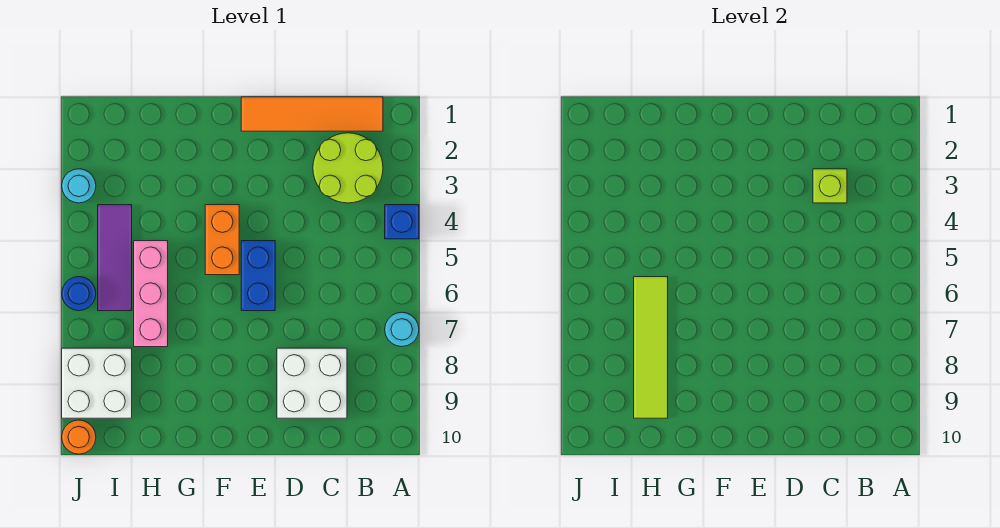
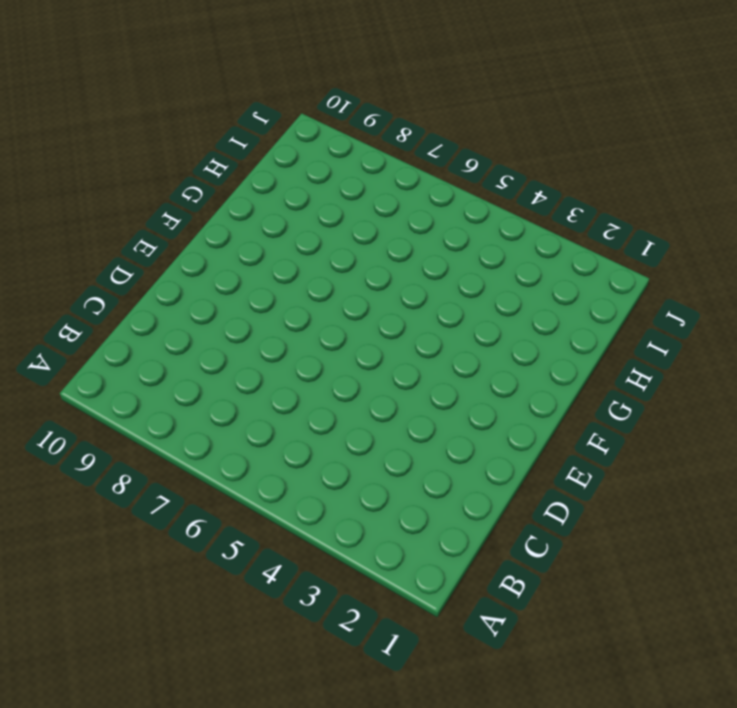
none -> blue brick A4 level 1
none -> cyan round brick A7 level 1
none -> orange tile B1:E1 level 1

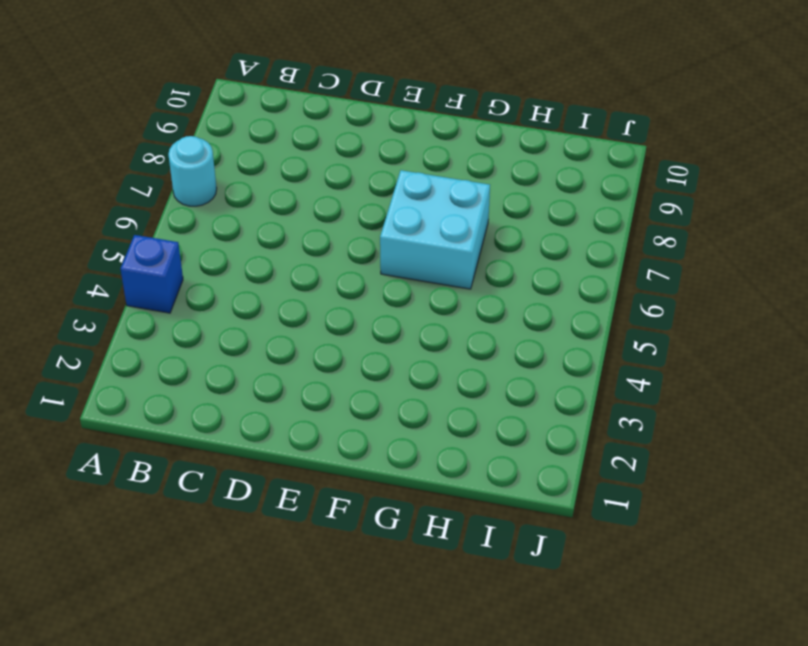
cyan brick F6:G7 level 1 -> none
none -> orange tile B1:E1 level 1
none -> lime round brick B2:C3 level 1
none -> white brick C8:D9 level 1

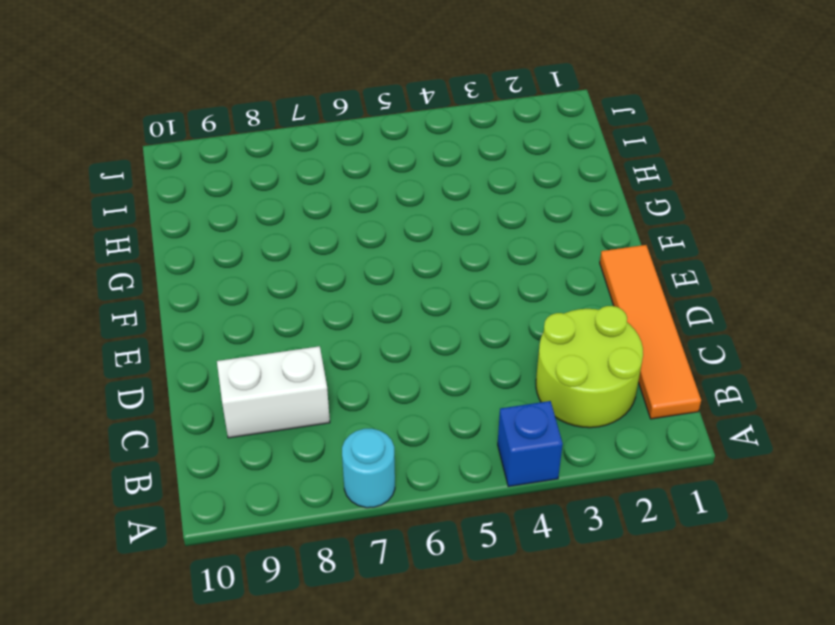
white brick C8:C9 level 1 -> white brick C8:D9 level 1
none -> blue brick E5:E6 level 1
none -> orange brick F4:F5 level 1
none -> pink brick H5:H7 level 1

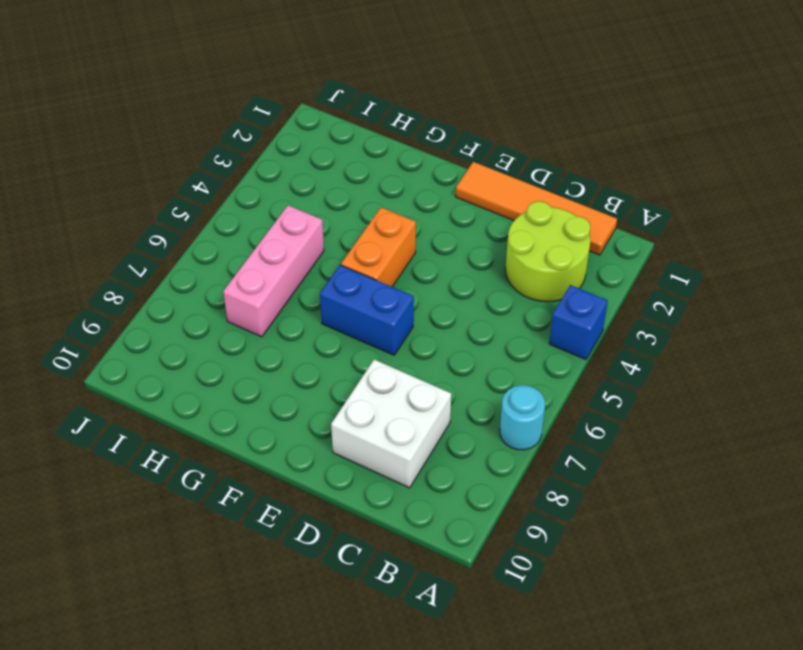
blue brick E6:F6 level 1 -> blue brick E5:E6 level 1
none -> purple tile I4:I6 level 1
none -> white brick I8:J9 level 1
none -> cyan round brick J3 level 1

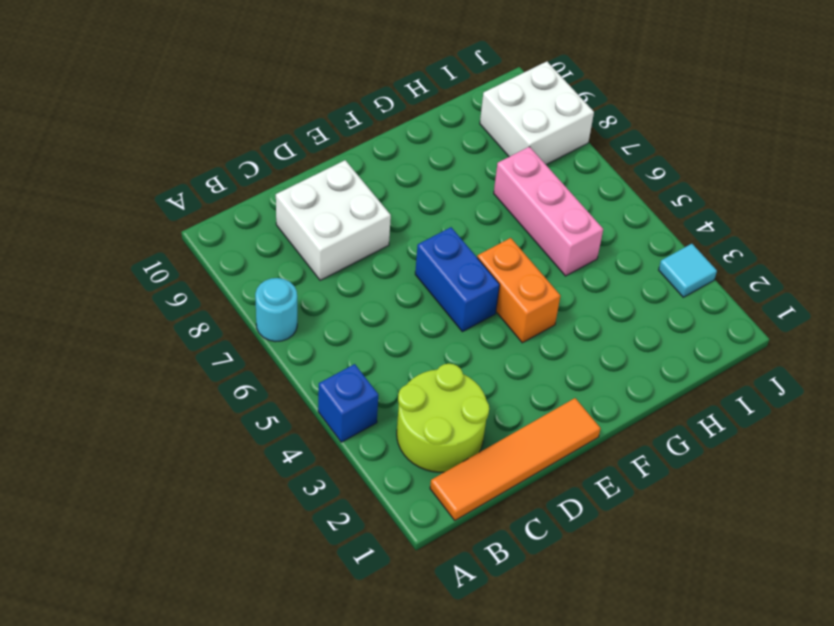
cyan tile J3 level 1 -> cyan round brick J3 level 1
none -> purple tile I4:I6 level 1
none -> blue round brick J6 level 1
none -> orange round brick J10 level 1

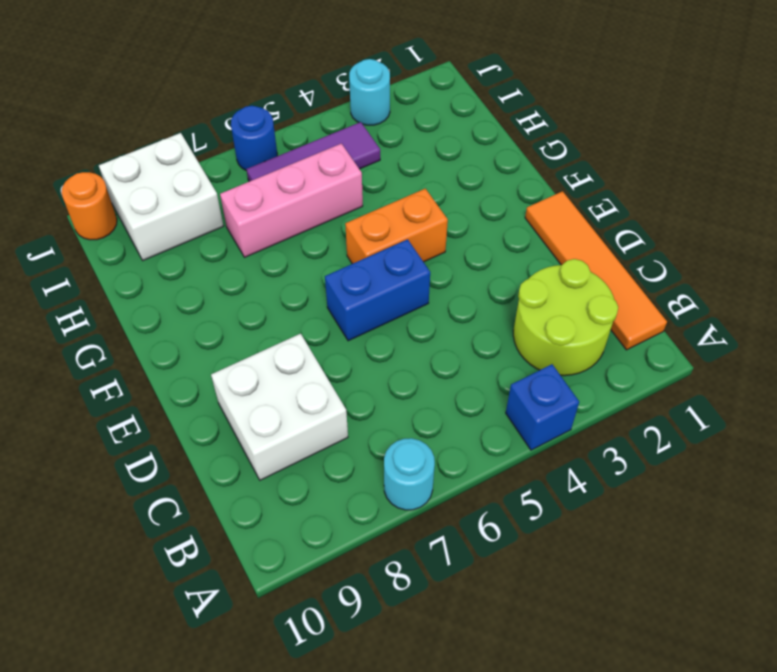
none -> lime brick C3 level 2
none -> lime tile H6:H9 level 2

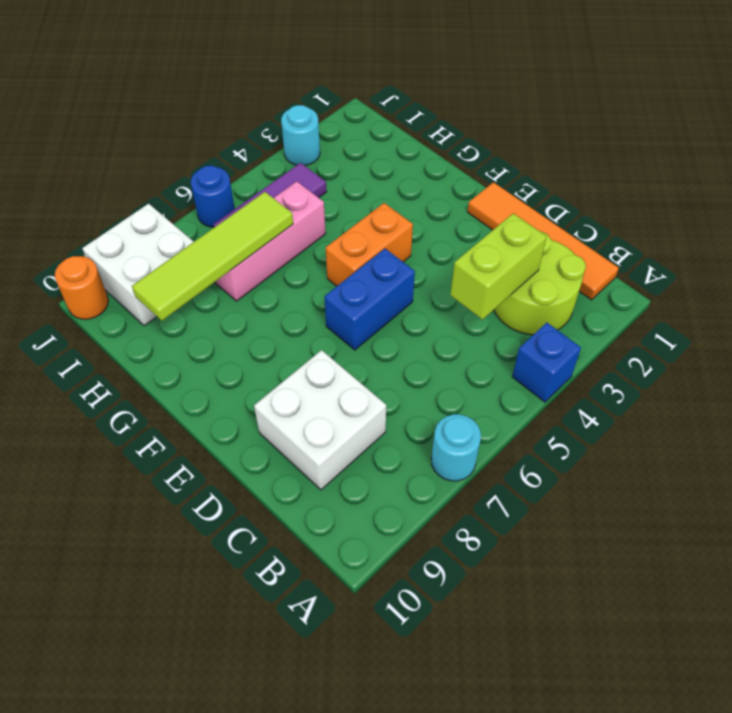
lime brick C3:C4 level 2 -> lime brick C3 level 2

